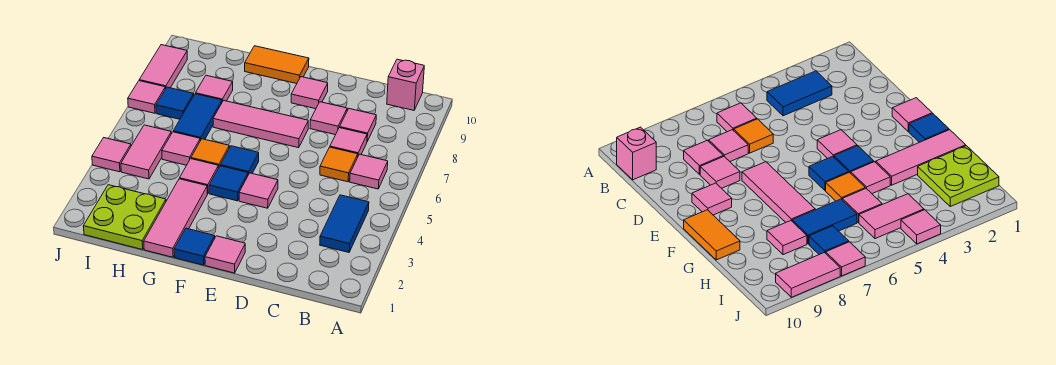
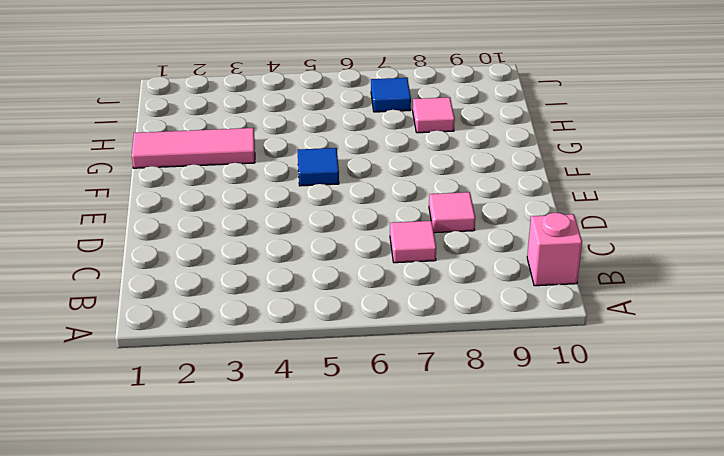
none -> blue tile B3:B4 level 1
none -> pink tile B6 level 1
none -> orange tile C6 level 1

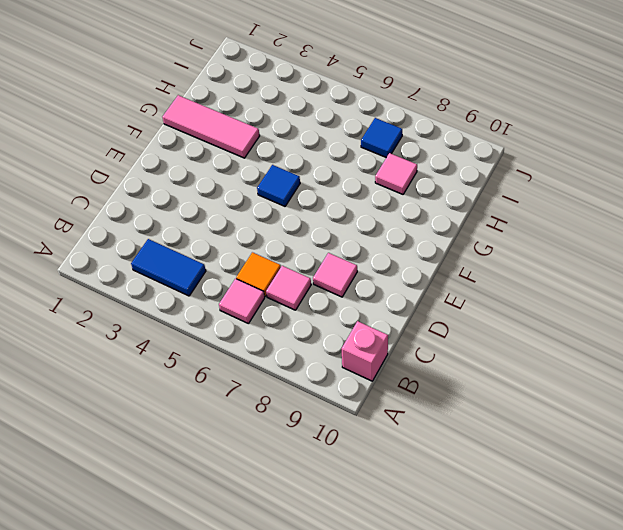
none -> pink tile C8 level 1
none -> pink tile E1 level 1
none -> pink tile E4 level 1

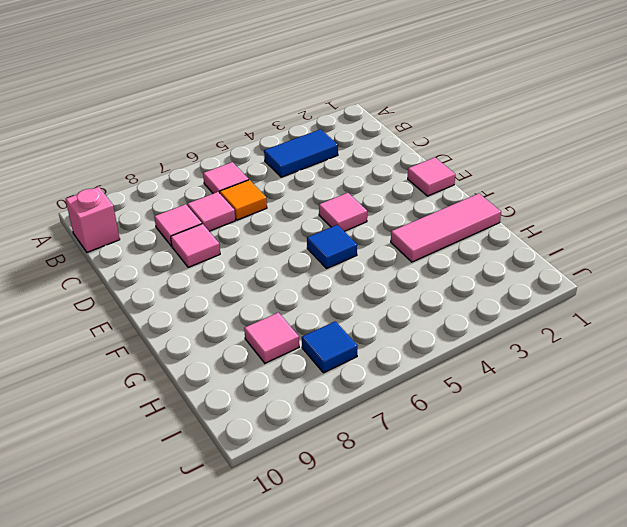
none -> pink tile E7:G7 level 1
none -> pink tile E9 level 1
none -> blue tile F1 level 1

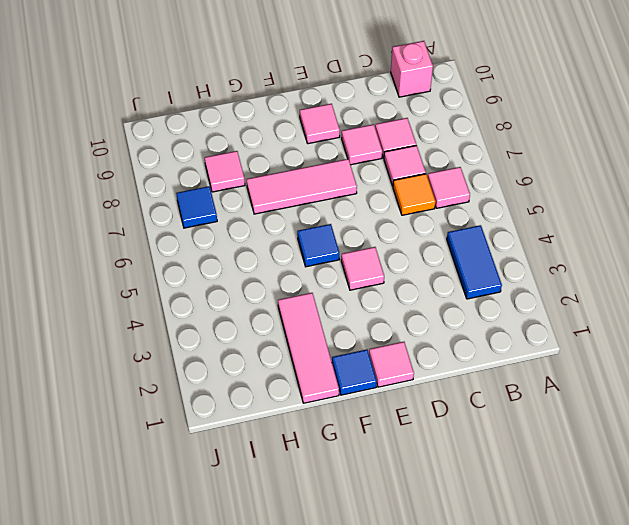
none -> blue tile F4 level 1
none -> orange tile F10:G10 level 1
none -> pink tile G4 level 1

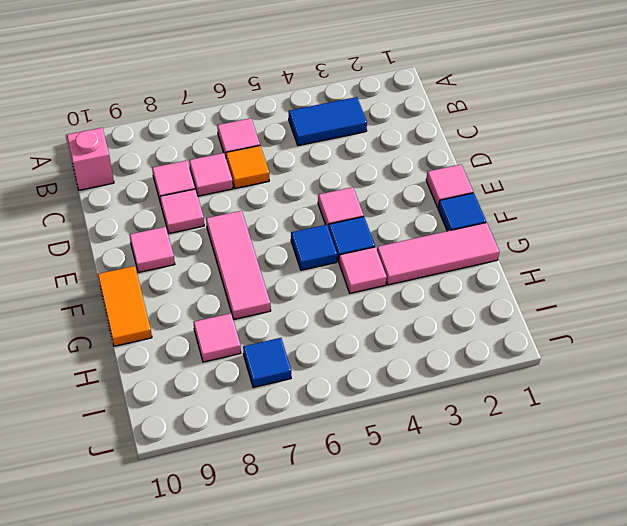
none -> orange tile G5 level 1
none -> lime plate H1:I2 level 1
none -> pink tile H5 level 1

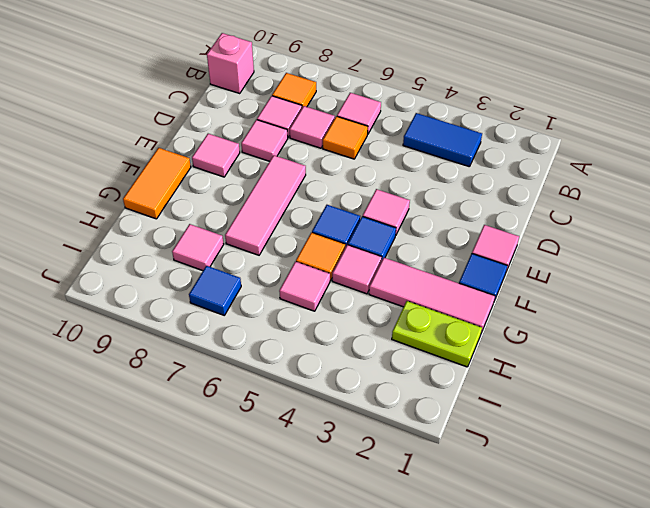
orange tile B8 level 1 -> none
lime plate H1:H2 level 1 -> lime plate H1:I2 level 1
none -> blue tile H6:H7 level 1
none -> pink tile I4:I5 level 1
none -> pink tile J4 level 1

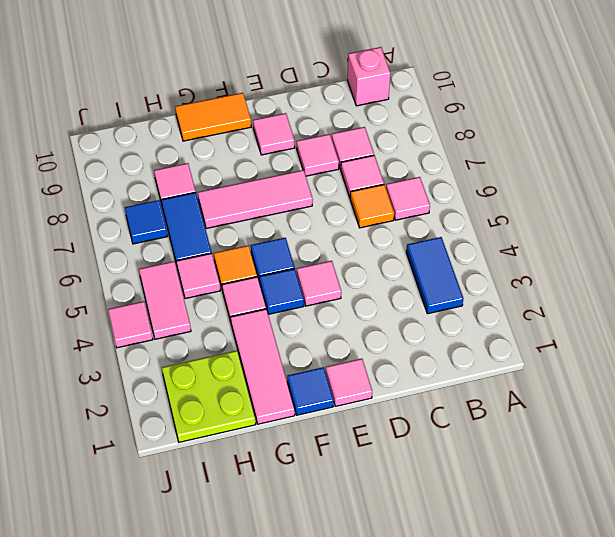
none -> pink tile J7 level 1
none -> pink tile J8:J9 level 1

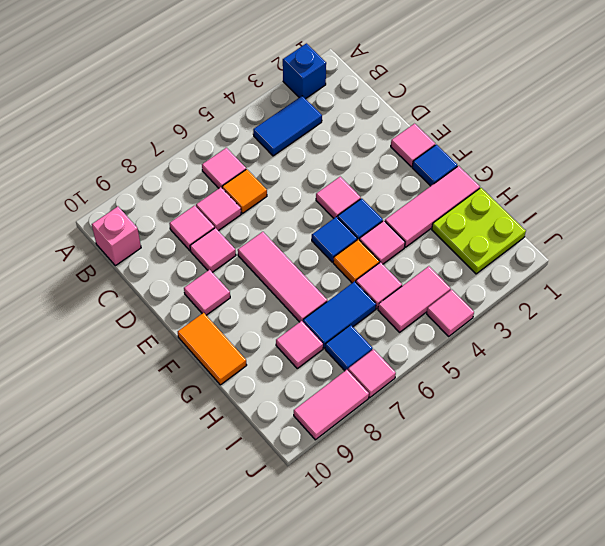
blue brick A2 level 1 -> none

